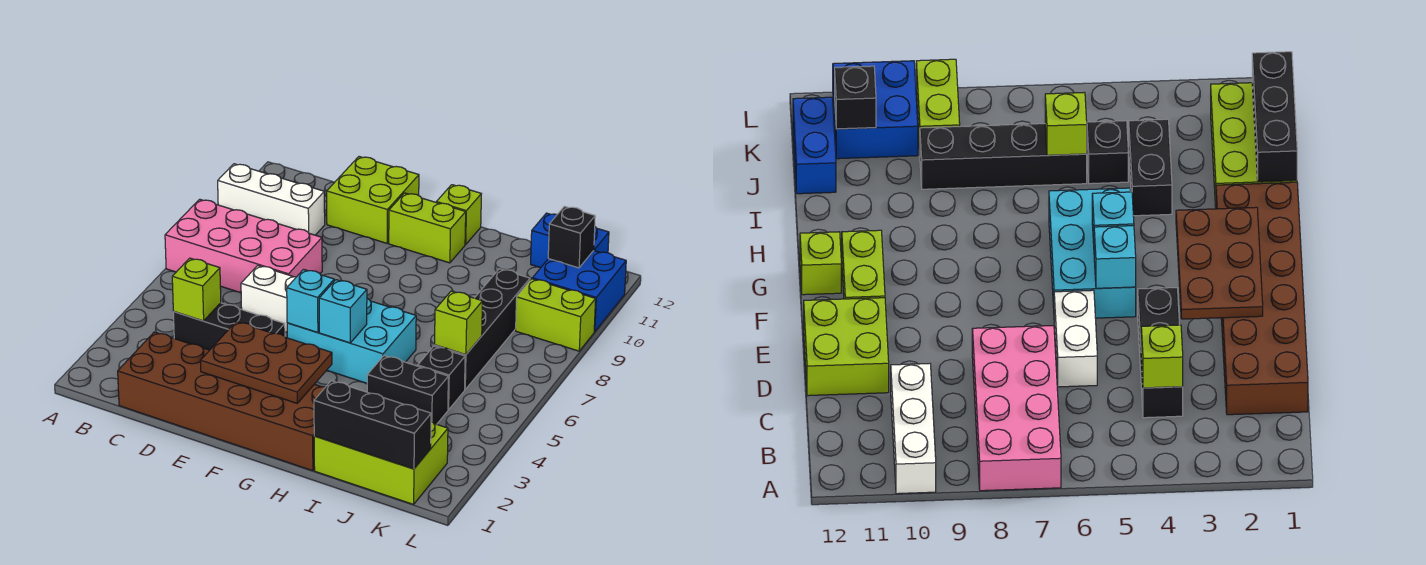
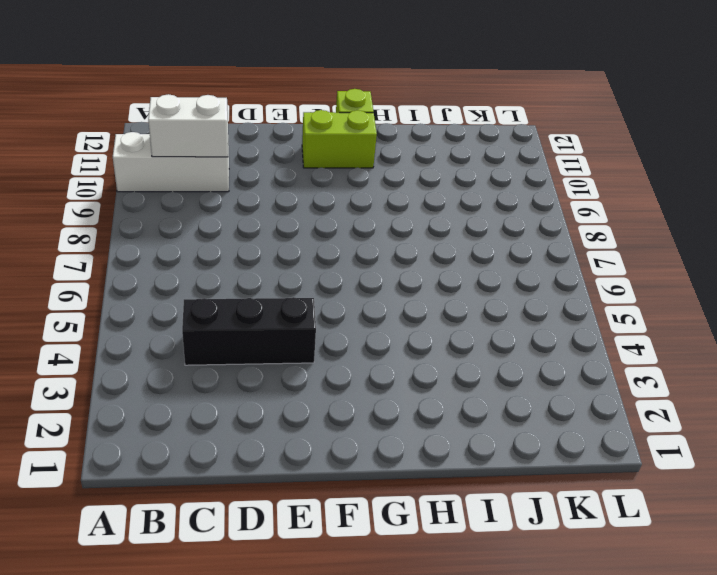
white brick B10:C10 level 2 -> white brick D6:E6 level 1
none -> pink brick A7:D8 level 1
none -> brown brick C1:H2 level 1
none -> lime brick D11:E12 level 1

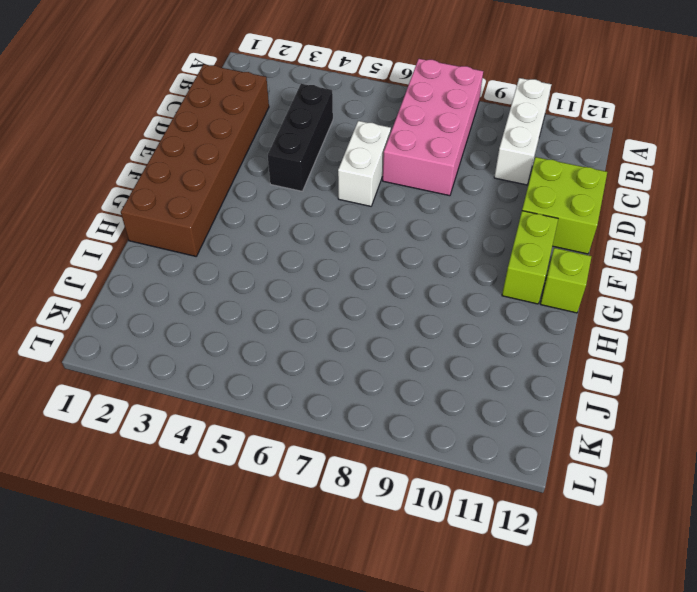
none -> cyan brick F5:H6 level 1
none -> lime brick I1:K2 level 1
none -> black brick I4:J4 level 1

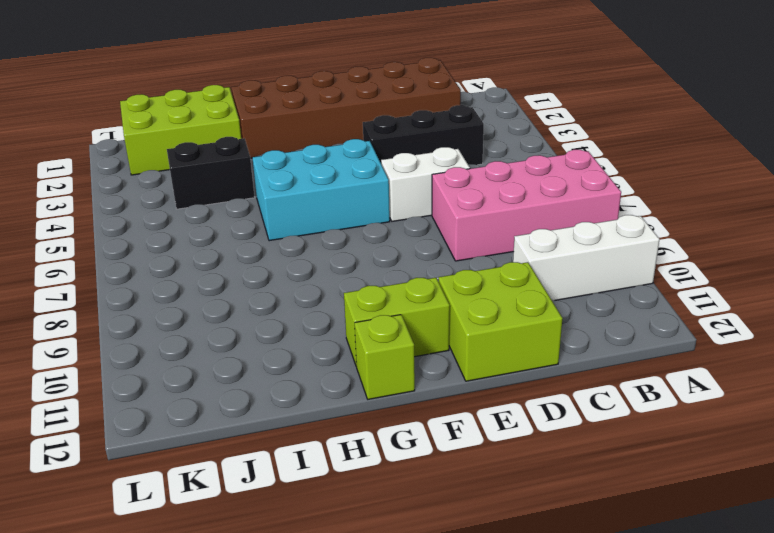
none -> black brick J5 level 1
none -> black brick J6:J9 level 1
none -> blue brick J12:K12 level 1

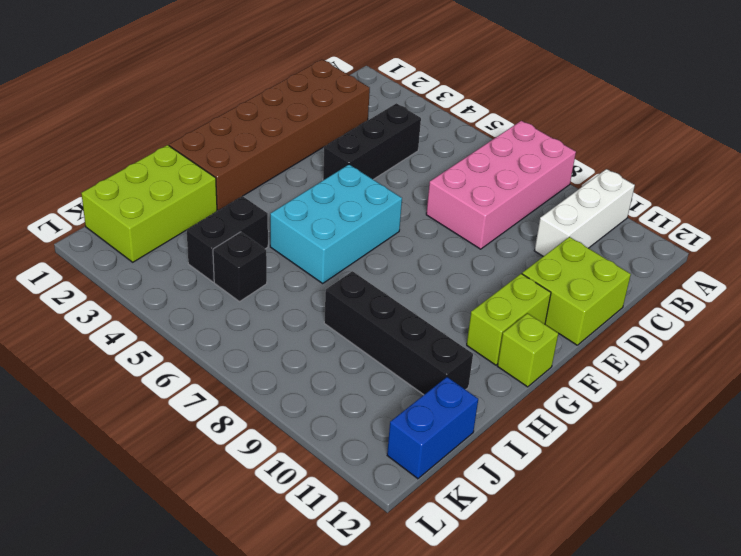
black brick I8:I11 level 1 -> black brick J6:J9 level 1
none -> white brick D6:E6 level 1
none -> lime brick K9:L9 level 1
none -> blue brick K10:L11 level 1

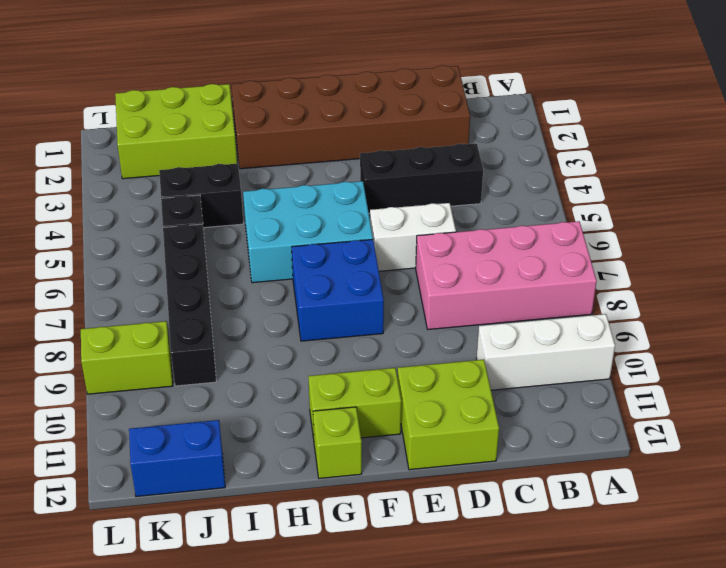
blue brick F7:G8 level 1 -> blue brick K10:L11 level 1
none -> lime brick C4 level 2
none -> brown plate E2:G3 level 2
none -> cyan brick F5 level 2

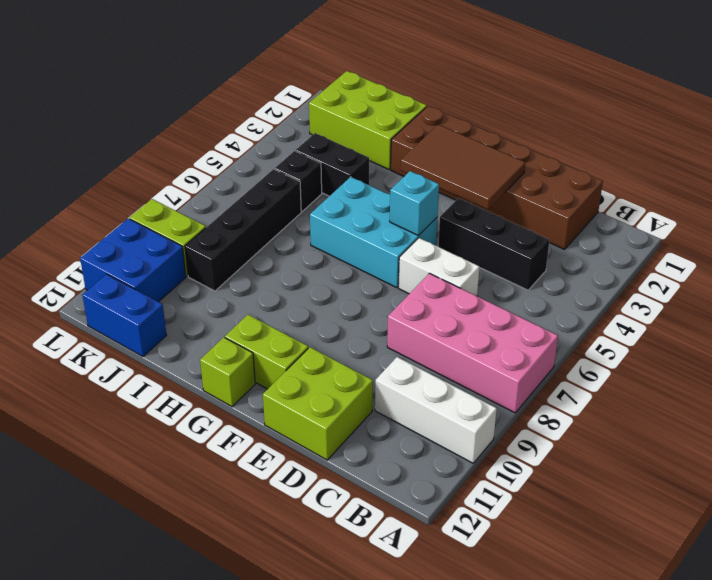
brown tile E2:G3 level 2 -> brown plate E2:G3 level 2
none -> lime brick C4 level 2
none -> cyan brick G5 level 2
none -> black brick I1:K1 level 2

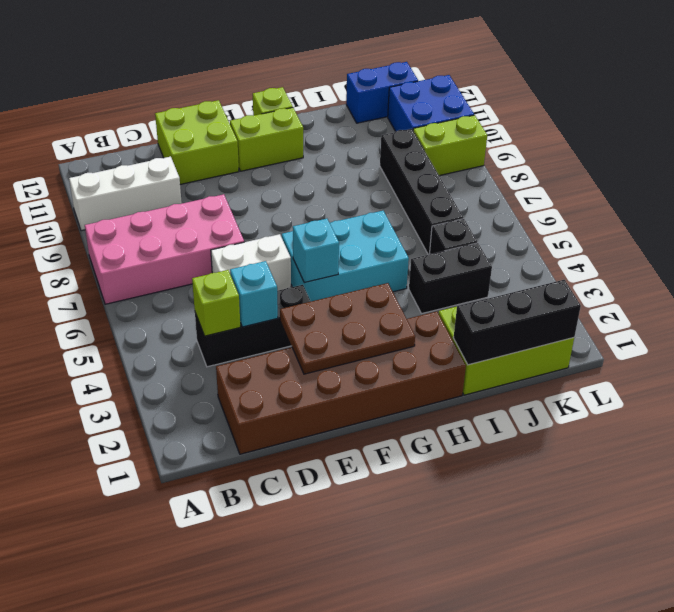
cyan brick D4 level 2 -> cyan brick G5 level 2
none -> lime brick J6 level 2
none -> black brick K11 level 2

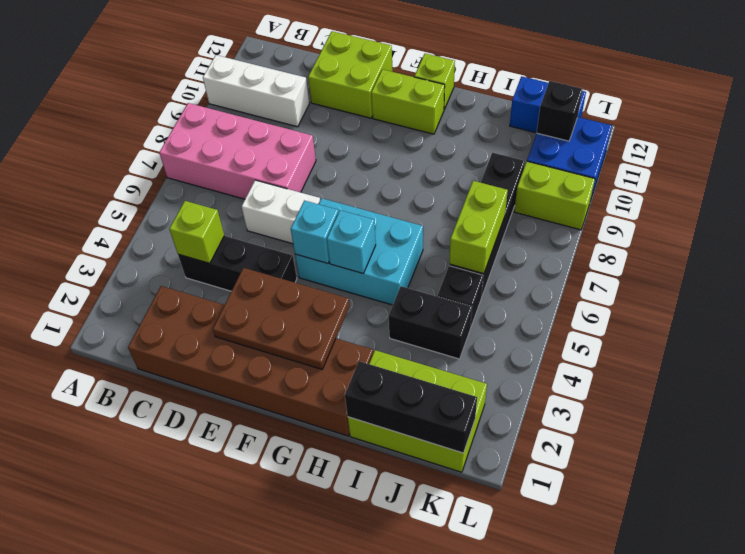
lime brick J6:J7 level 2 -> lime brick J6 level 2

